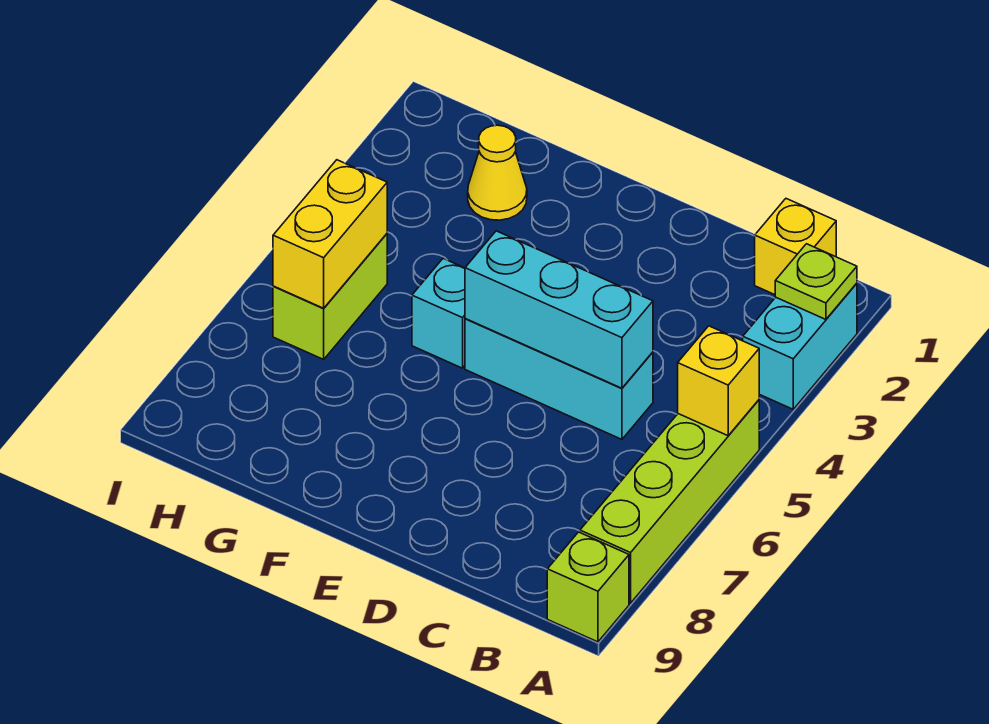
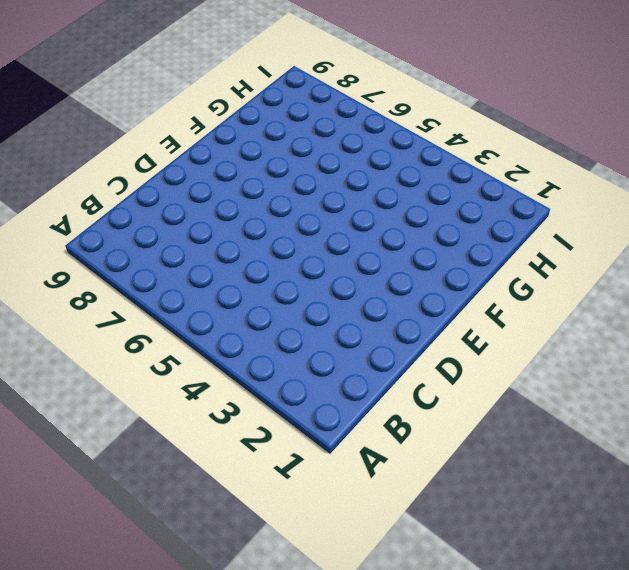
none -> cyan brick A2:A3 level 1
none -> lime brick A5:A8 level 1
none -> lime brick A9 level 1

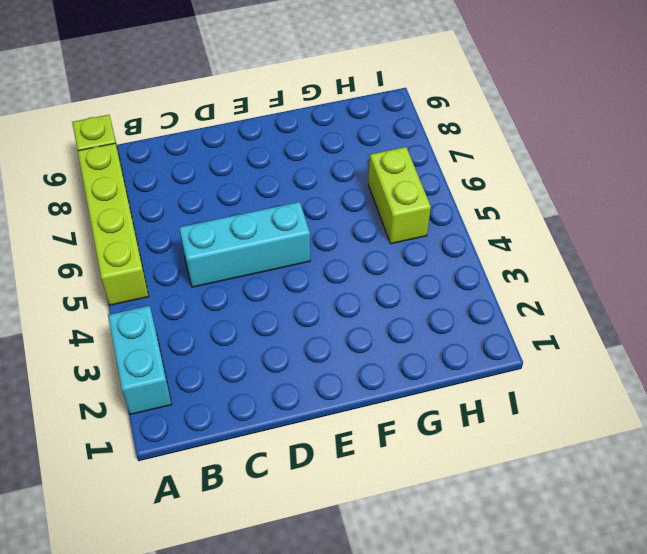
none -> yellow brick B1 level 1
none -> cyan brick F5 level 1
none -> yellow cone G2 level 1

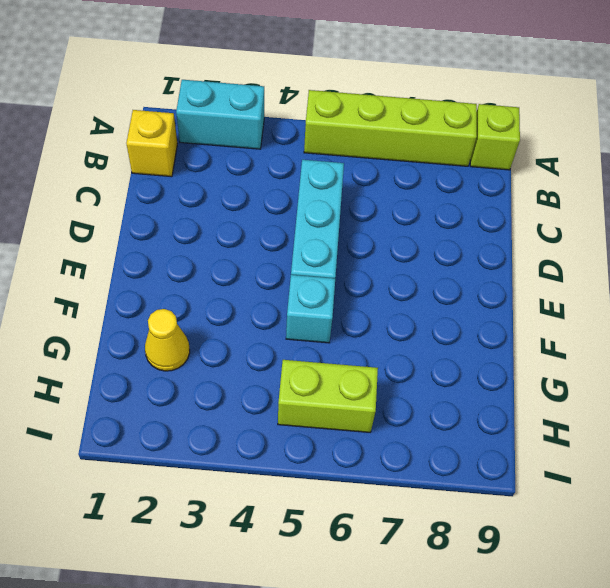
none -> lime plate A2 level 2
none -> yellow brick A5 level 2
none -> cyan brick C5:E5 level 2

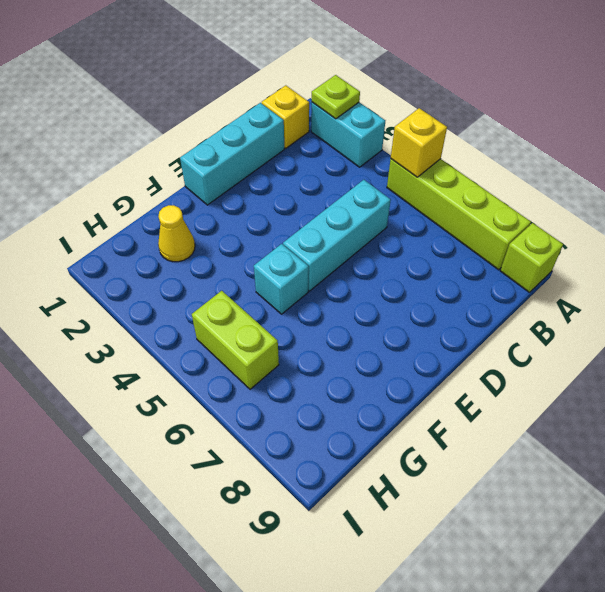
cyan brick C1:E1 level 1 -> cyan brick C5:E5 level 2
none -> yellow brick H5:H6 level 2

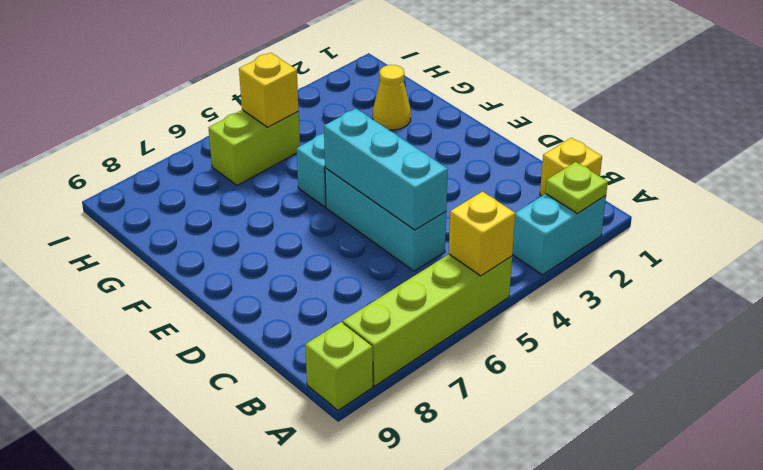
yellow brick H5 level 2 -> yellow brick H5:H6 level 2

